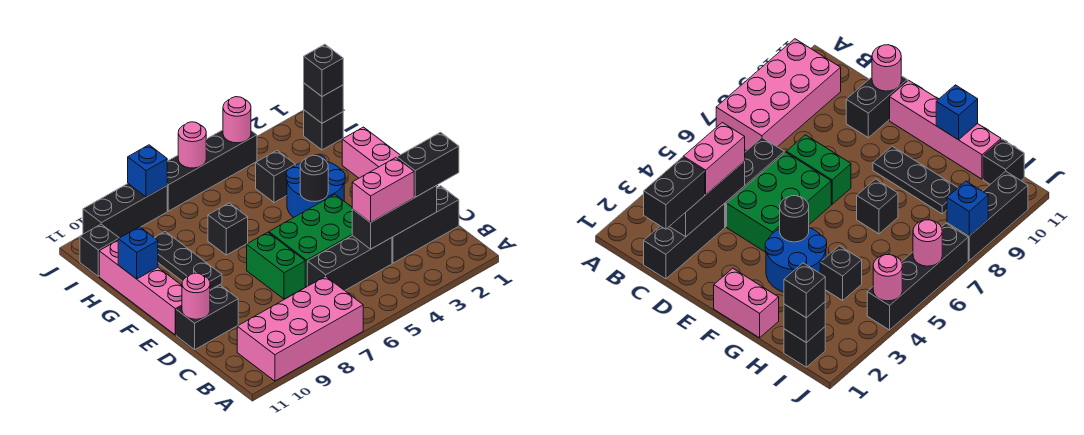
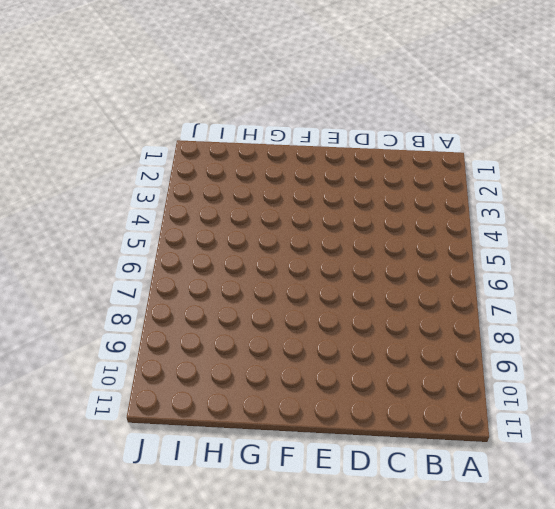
none -> pink brick A7:B10 level 1
none -> black brick C1:C3 level 1
none -> black brick C4:C6 level 1

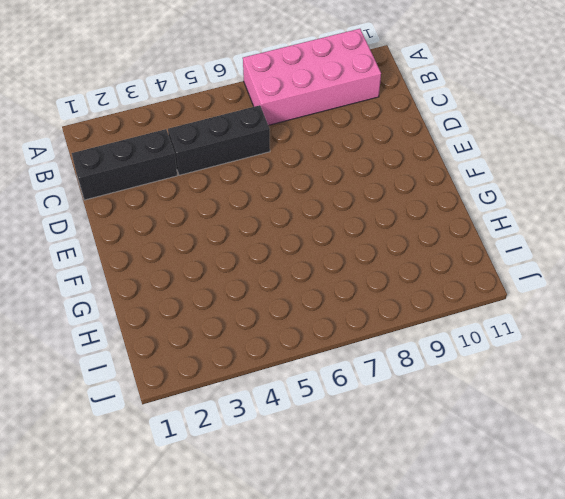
none -> green brick D4:E6 level 1
none -> green brick D7:E7 level 1
none -> black brick D10:D11 level 1

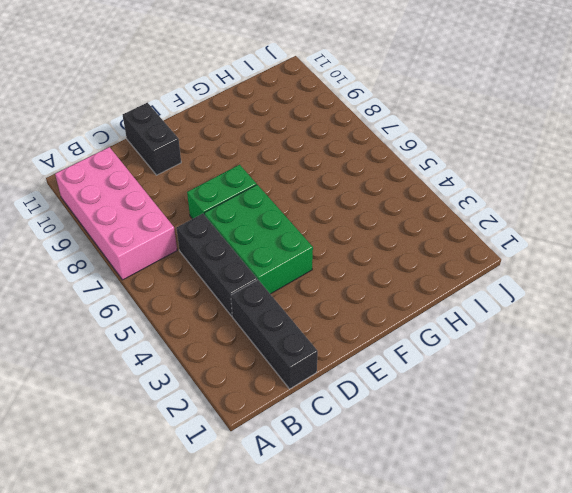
none -> pink brick E11:H11 level 1
none -> pink brick F1:G1 level 1
none -> blue round brick F3:G4 level 1

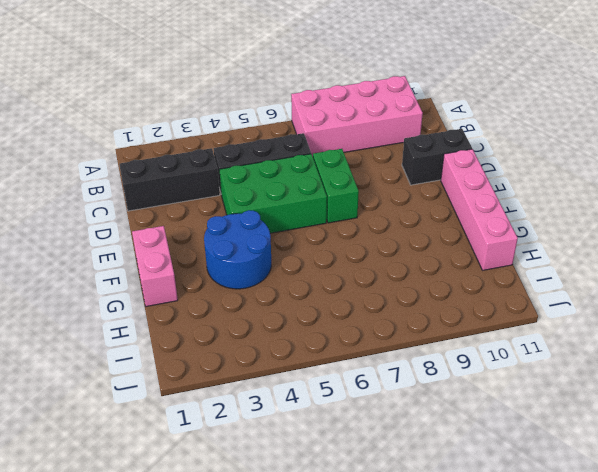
none -> black plate F9:H9 level 1
none -> black brick G7 level 1
none -> black brick H4 level 1

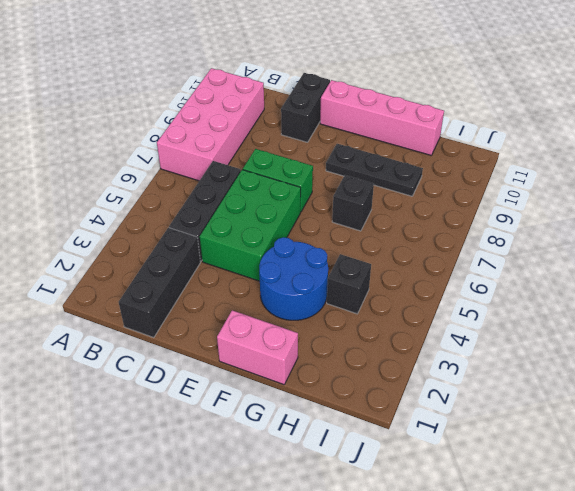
none -> black brick I1 level 1
none -> black brick I11 level 1
none -> black brick J4:J7 level 1

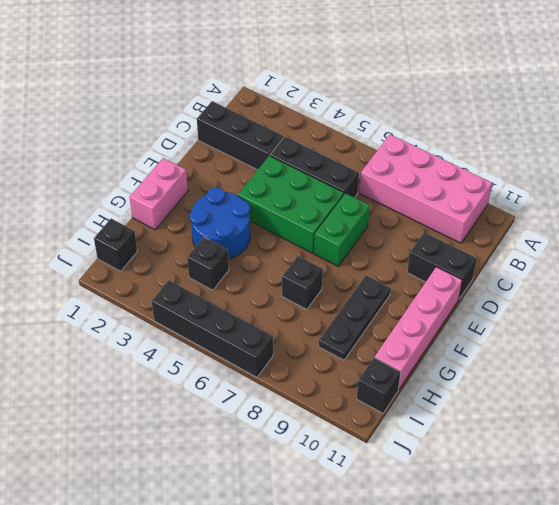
none -> black brick J8:J10 level 1
none -> black brick C2:C4 level 2
none -> pink round brick D11 level 2

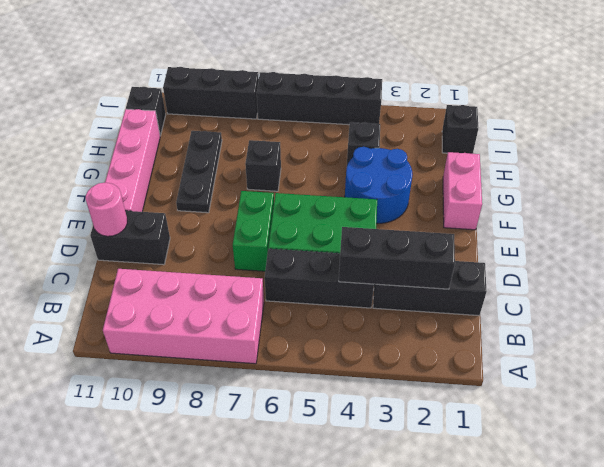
none -> black round brick F4 level 2
none -> blue brick G11 level 2
none -> black brick I1 level 2

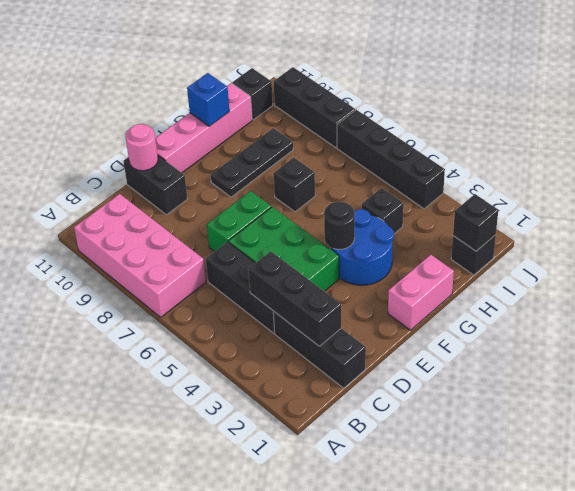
none -> pink round brick J4 level 2
none -> pink round brick J6 level 2
none -> blue brick J8 level 2

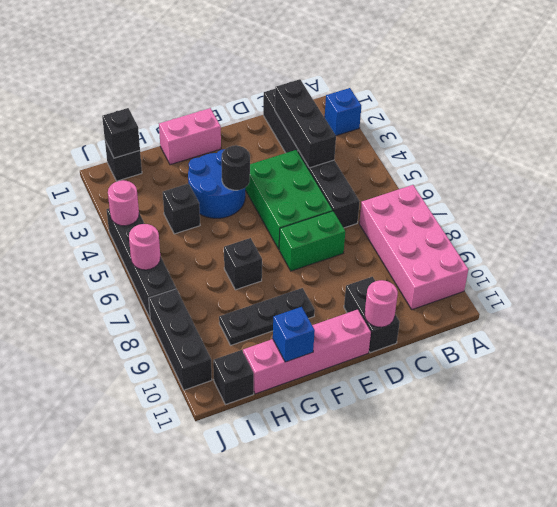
blue brick A2 level 1 -> blue brick J8 level 2
none -> black brick C1:C2 level 3
none -> pink brick C3:C4 level 3
none -> black brick I1 level 3

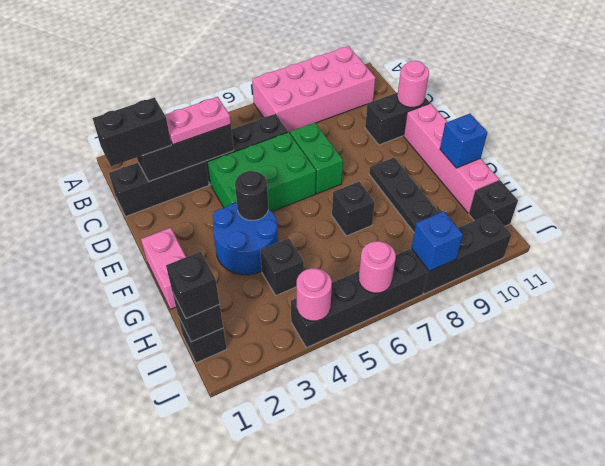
pink plate C3:C4 level 3 -> pink brick C3:C4 level 3

